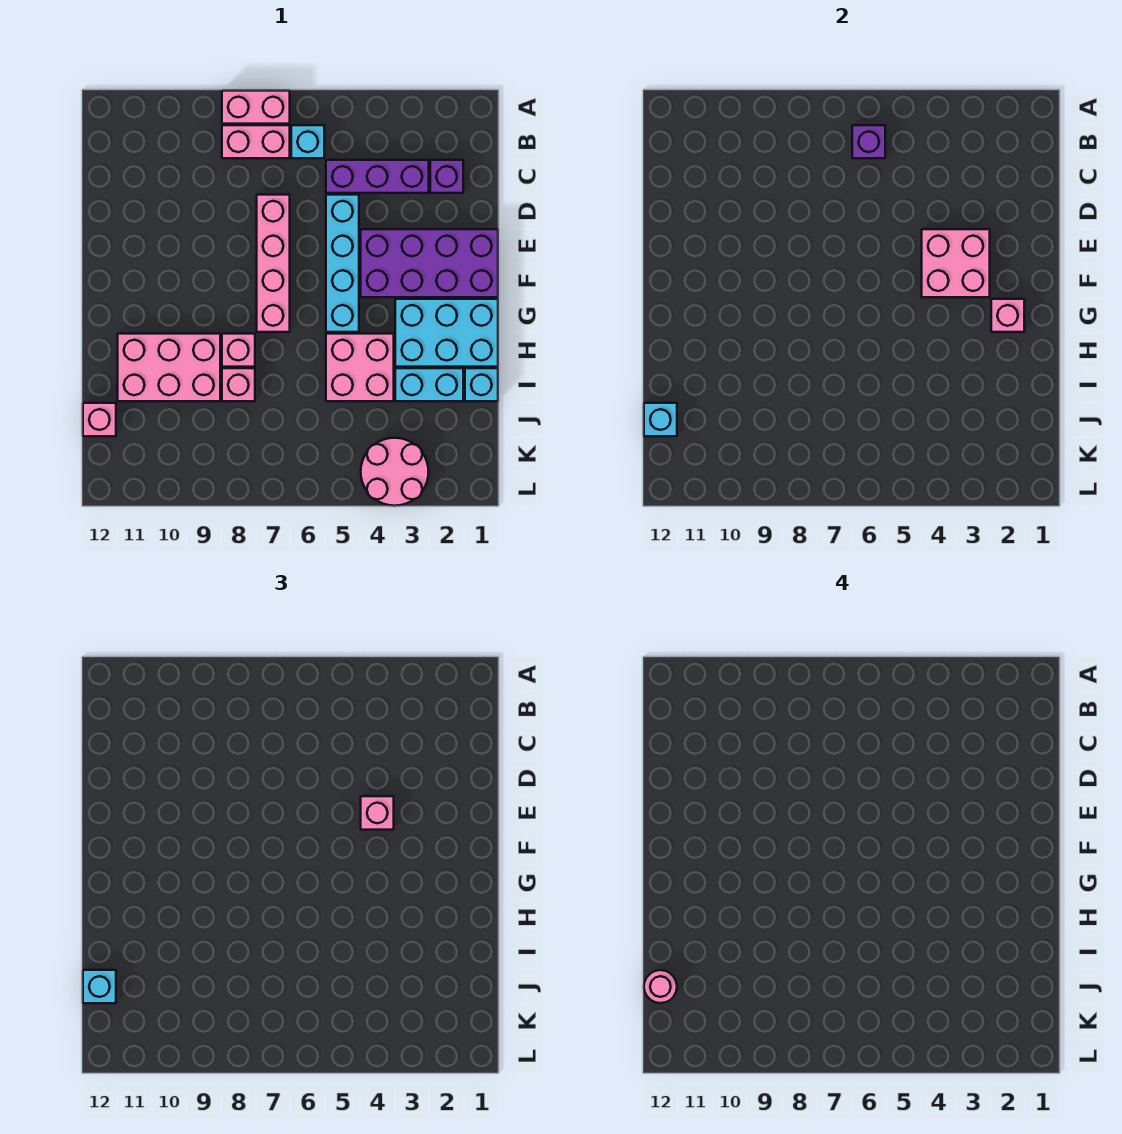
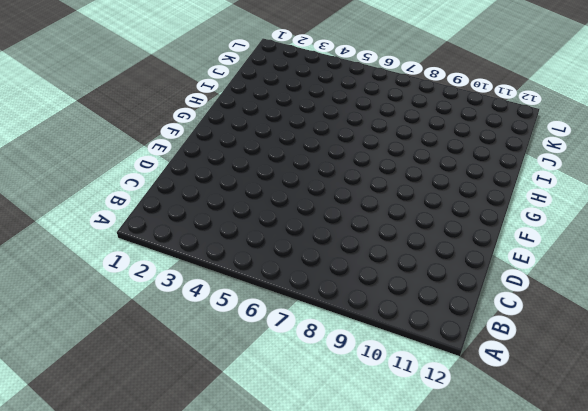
none -> pink brick A7:A8 level 1
none -> cyan brick B6 level 1
none -> pink brick B7:B8 level 1

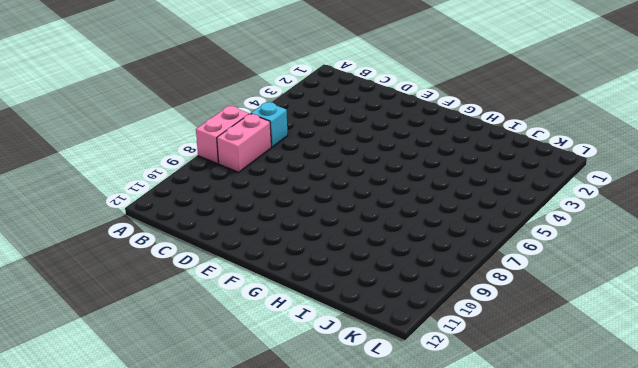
none -> purple brick C2 level 1
none -> purple brick C3:C5 level 1
none -> cyan brick D5:G5 level 1

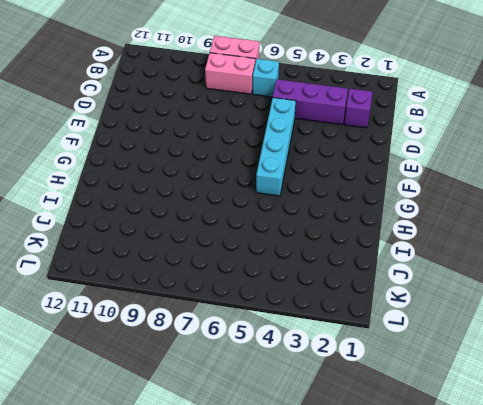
none -> pink brick D7:G7 level 1
none -> purple brick E1:F4 level 1
none -> cyan brick G1:H3 level 1

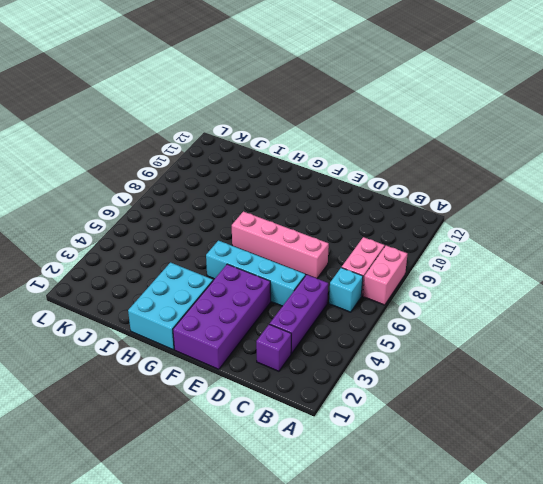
none -> pink brick H4:I5 level 1
none -> pink brick H8 level 1
none -> pink brick H9:I11 level 1

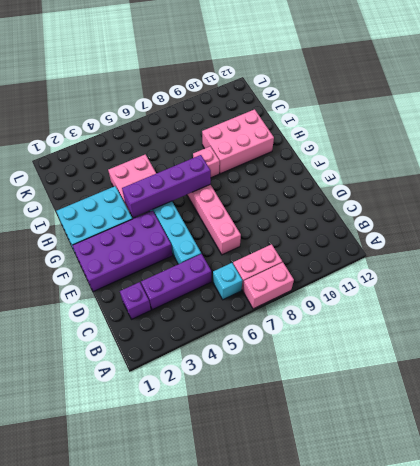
purple brick G4:G7 level 2 -> none
none -> cyan brick I1 level 1
none -> cyan brick I2:I3 level 1
none -> pink brick I8 level 1

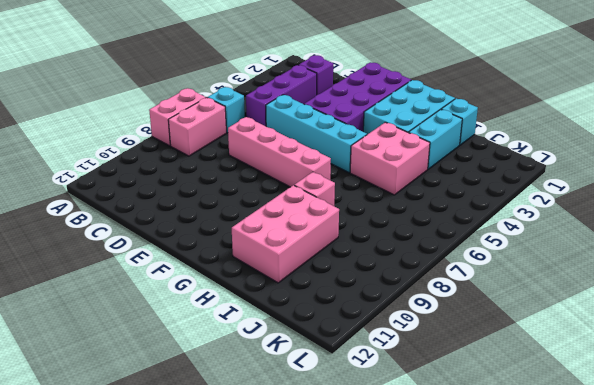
none -> pink brick I8 level 1
none -> pink brick J12 level 1
none -> pink round brick K3:L4 level 1

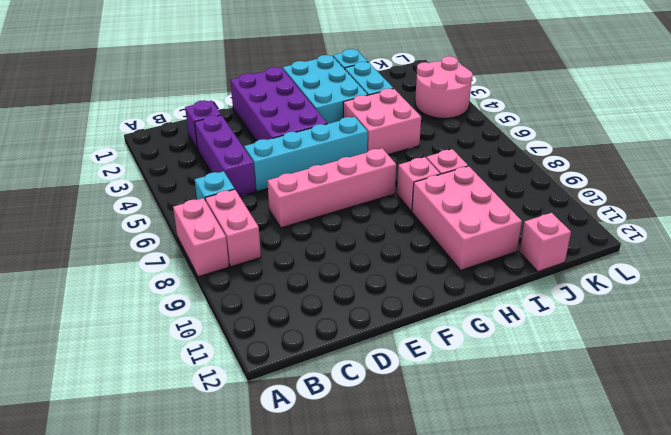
none -> purple brick B6 level 2
none -> pink brick E3:F4 level 2
none -> pink brick G2 level 2

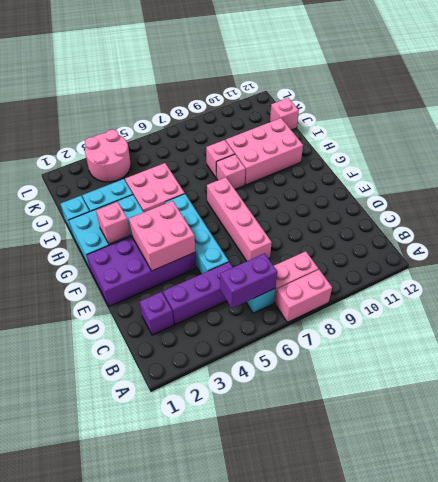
purple brick B5:B6 level 2 -> purple brick B6 level 2
none -> cyan brick J12 level 2
none -> pink brick E4 level 3
none -> cyan brick J12 level 3

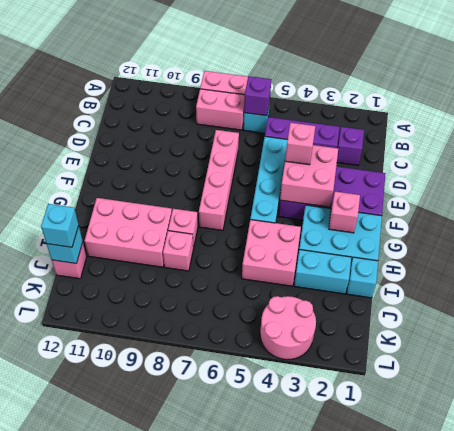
none -> pink round brick J12 level 4

